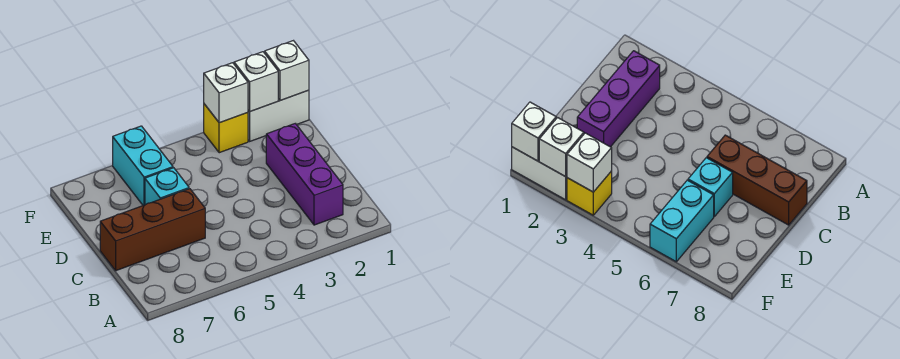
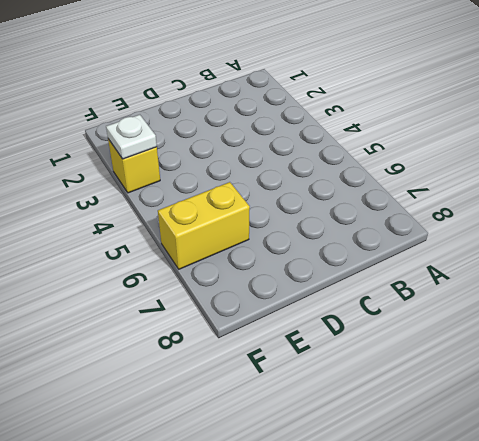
yellow brick E6:F6 level 1 -> cyan brick E6:F6 level 1
white plate F3 level 2 -> white brick F3 level 2
none -> purple brick B2:D2 level 1
none -> brown brick C6:C8 level 1

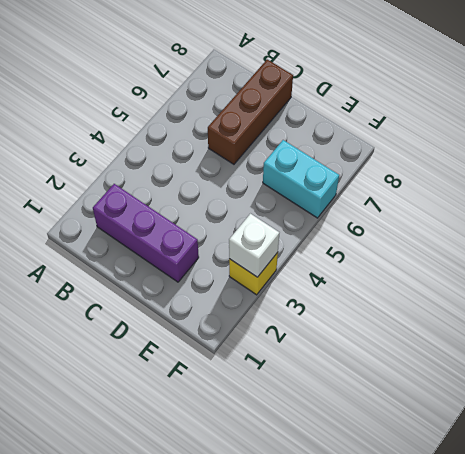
none -> cyan brick D6 level 1
none -> white brick F1:F2 level 1

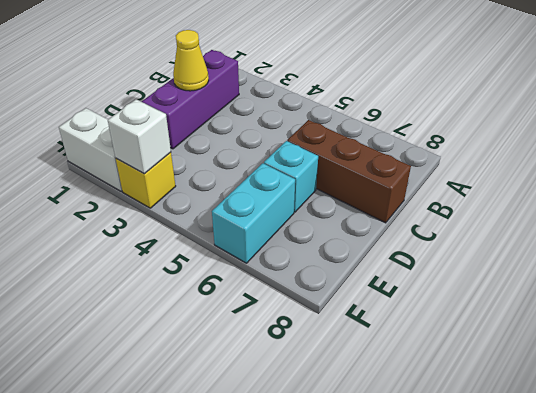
yellow cone C2 level 2 -> none
none -> white brick F1 level 2
none -> white brick F2 level 2

